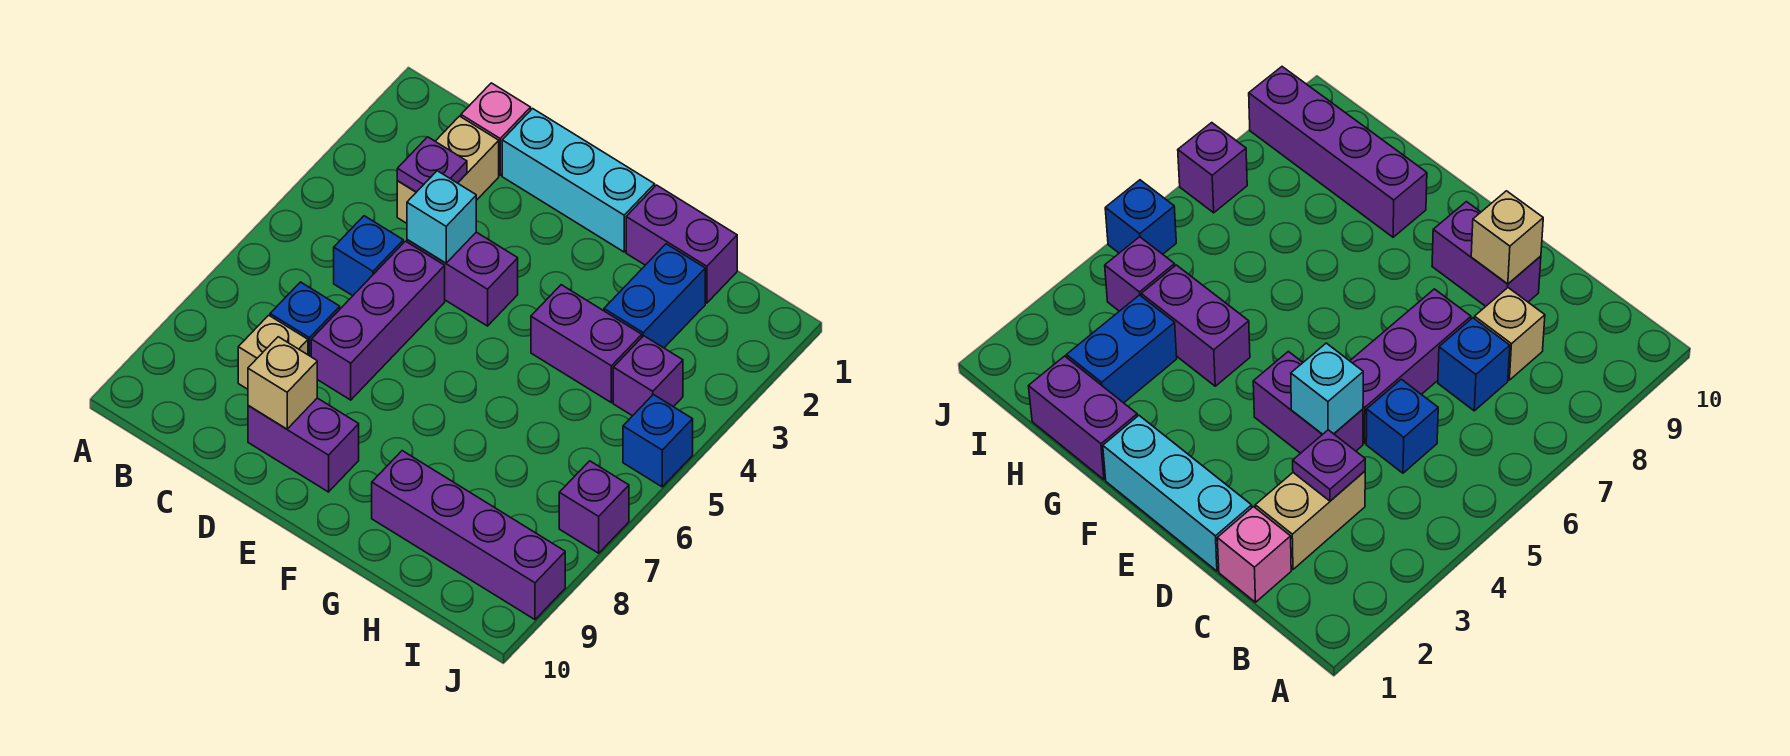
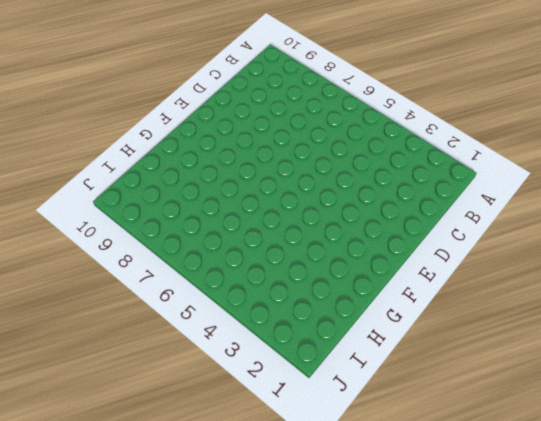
none -> pink brick C1 level 1
none -> tan brick C2:C3 level 1
none -> blue brick C5 level 1

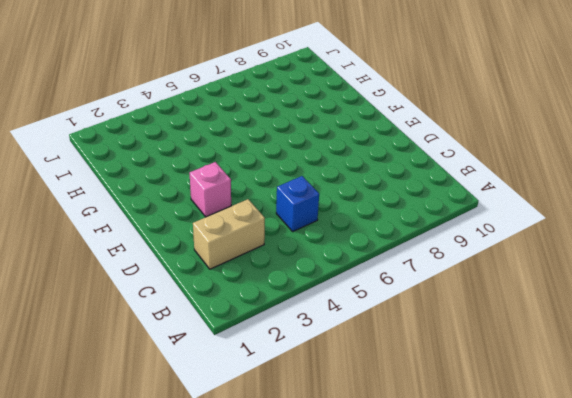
pink brick E3 level 1 -> pink brick C1 level 1
none -> blue brick C7 level 1
none -> tan brick C8 level 1
none -> cyan brick D1:F1 level 1

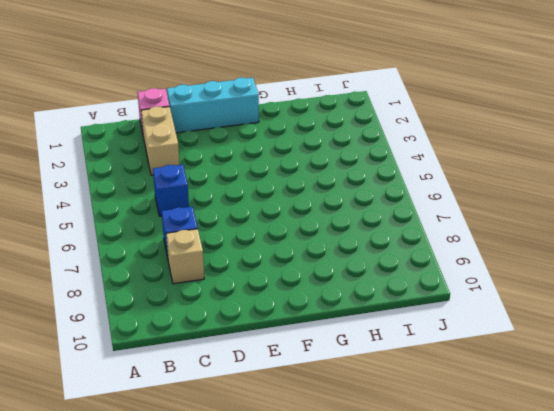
none -> purple brick D4:E4 level 1
none -> purple brick D5:D7 level 1
none -> purple brick D9:E9 level 1

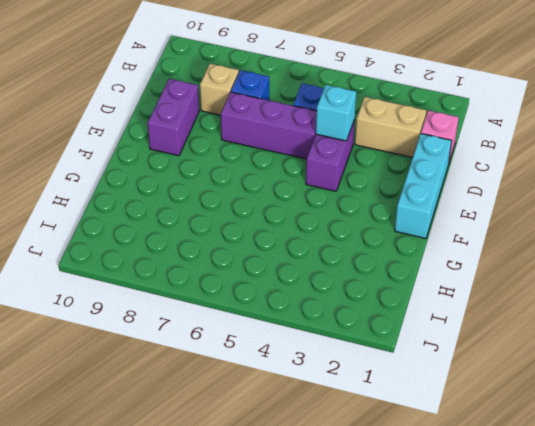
none -> purple brick G1:H1 level 1
none -> purple brick G4:H4 level 1
none -> purple brick G9:J9 level 1

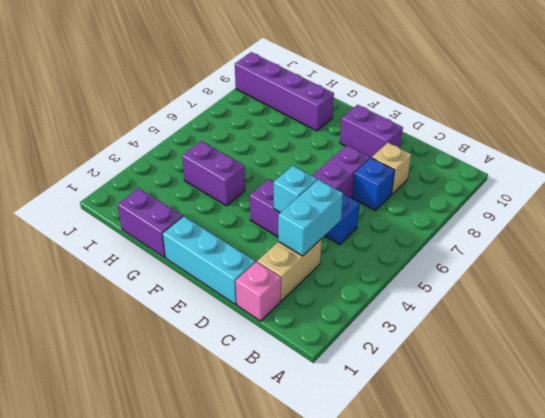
cyan brick C3:C4 level 2 -> purple plate C3 level 2
none -> blue brick H2:H3 level 1
none -> purple brick I4 level 1
none -> blue brick J5 level 1

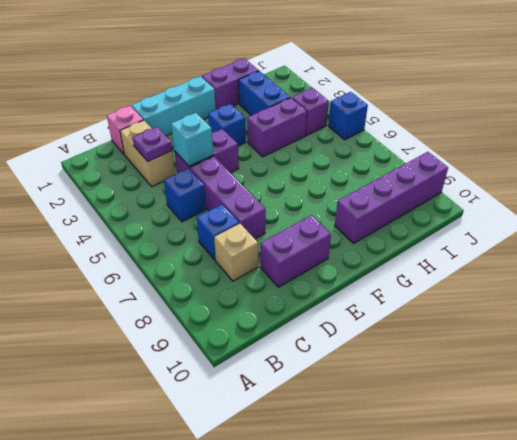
blue brick F3 level 1 -> none
none -> purple brick J7 level 1
none -> tan brick D9 level 2

